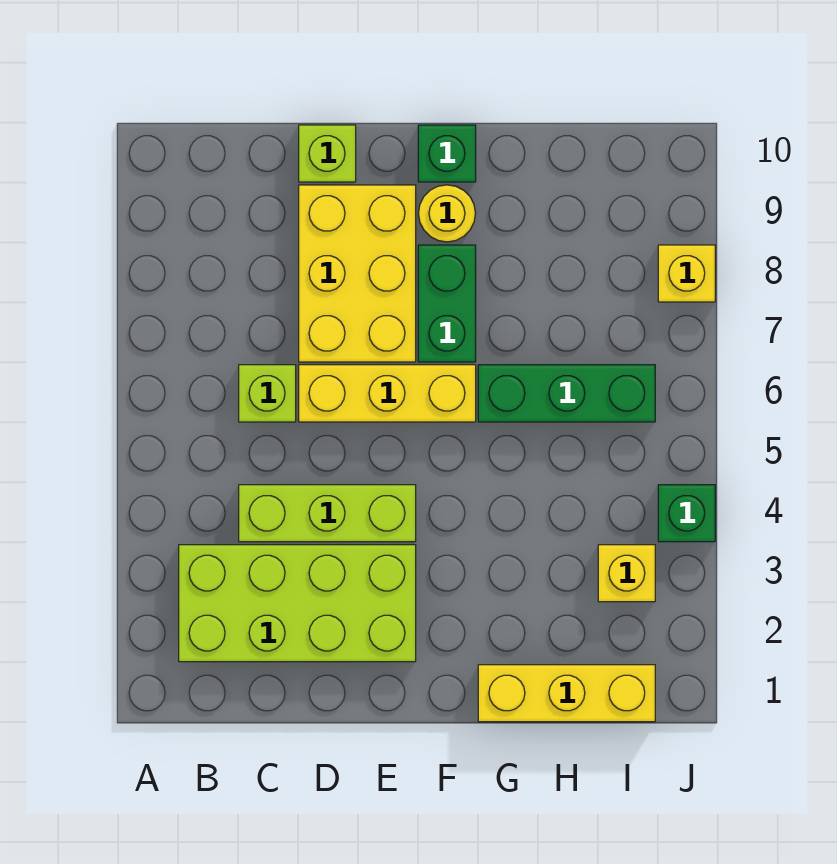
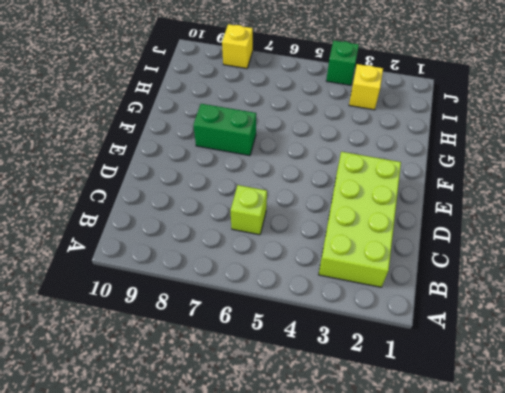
none -> lime brick C4:E4 level 1
none -> yellow brick D6:F6 level 1
none -> yellow brick D7:E9 level 1

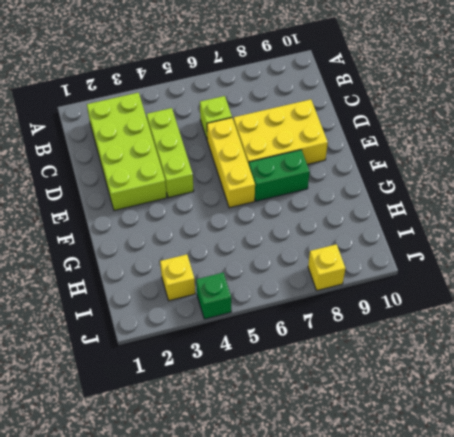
none -> lime brick D10 level 1
none -> yellow round brick F9 level 1
none -> green brick F10 level 1

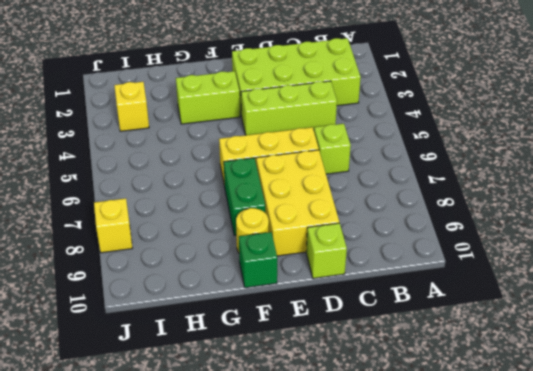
lime brick F3:G3 level 1 -> none
none -> yellow brick G1:I1 level 1
none -> green brick G6:I6 level 1
none -> green brick J4 level 1

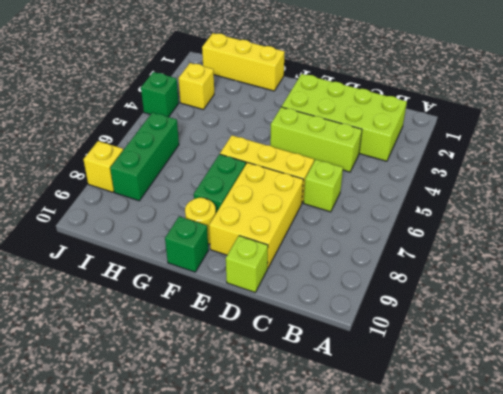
green brick I6:I8 level 1 -> green brick G6:I6 level 1

